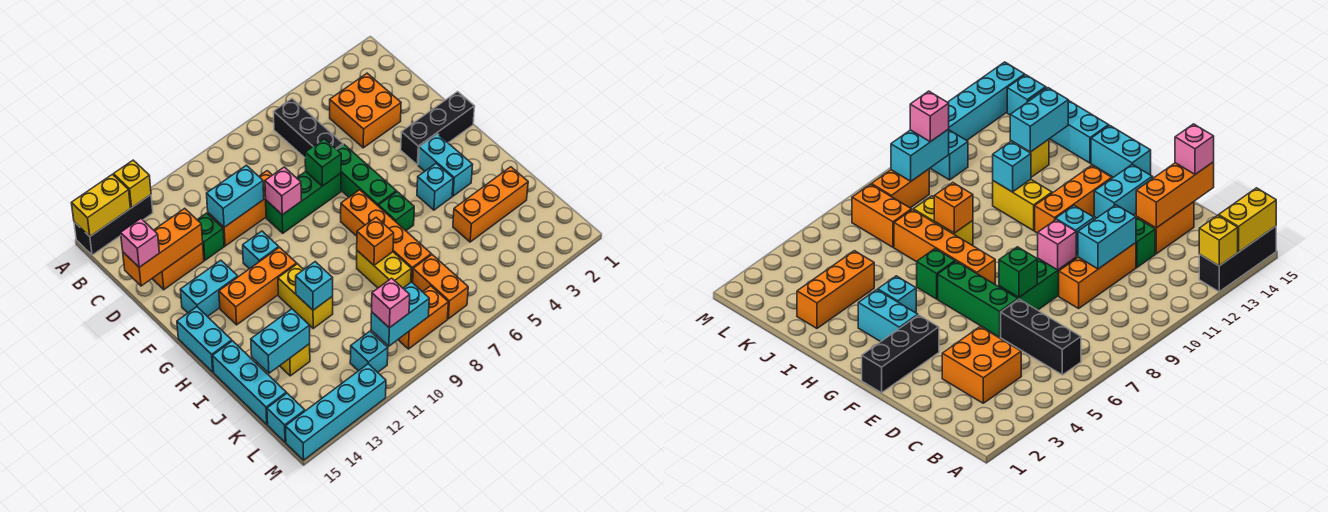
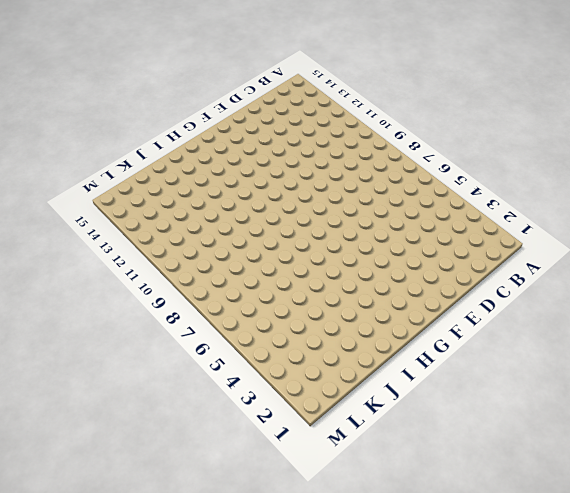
none -> black brick A13:A15 level 1
none -> black brick B6:D6 level 1
none -> orange brick C3:D4 level 1
none -> orange brick D9:D11 level 1

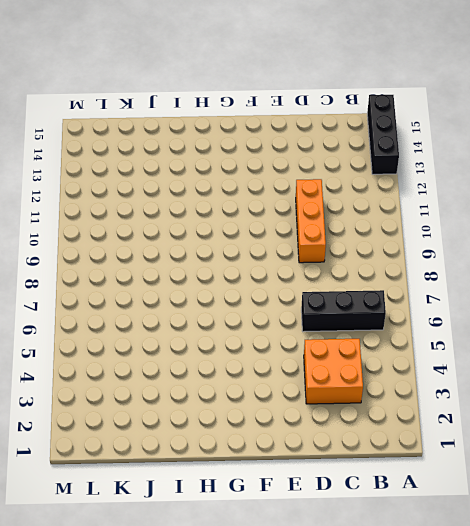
none -> green brick D12 level 1
none -> orange brick D13:D14 level 1
none -> green brick E6:G6 level 1
none -> green brick E7:E9 level 1

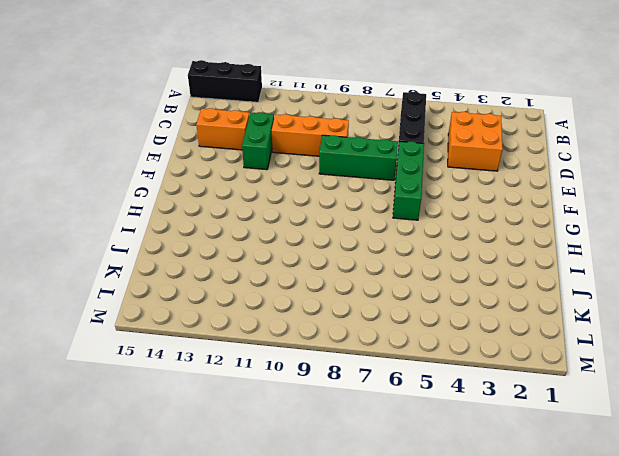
green brick D12:E12 level 1 -> green brick D12 level 1
none -> black brick F1:F3 level 1
none -> cyan brick F11 level 1
none -> cyan brick F13:F14 level 1
none -> cyan brick G3:H3 level 1

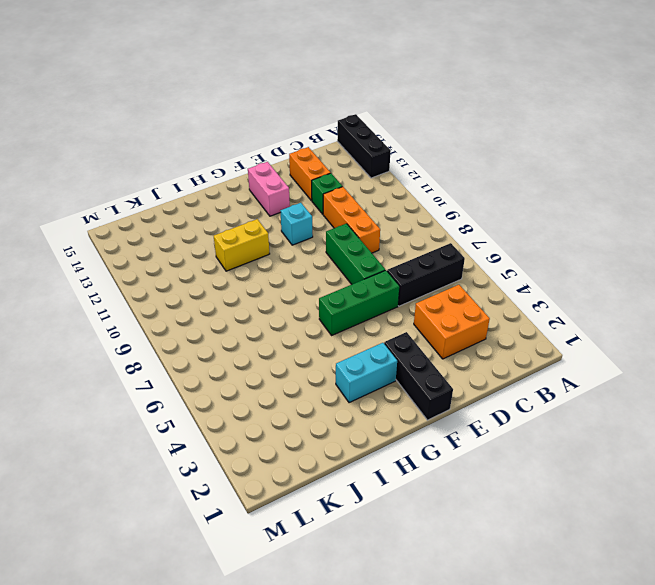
pink brick F13:F14 level 1 -> cyan brick F13:F14 level 1
none -> orange brick G7:J7 level 1
none -> orange brick G11:G13 level 1
none -> cyan brick G15:H15 level 1
none -> cyan brick H4 level 1

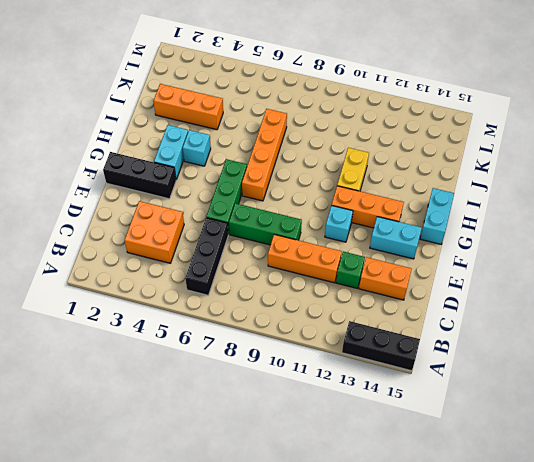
none -> green brick H6 level 1
none -> yellow brick I8:J8 level 1
none -> cyan brick I15:K15 level 1
none -> yellow brick J13 level 1

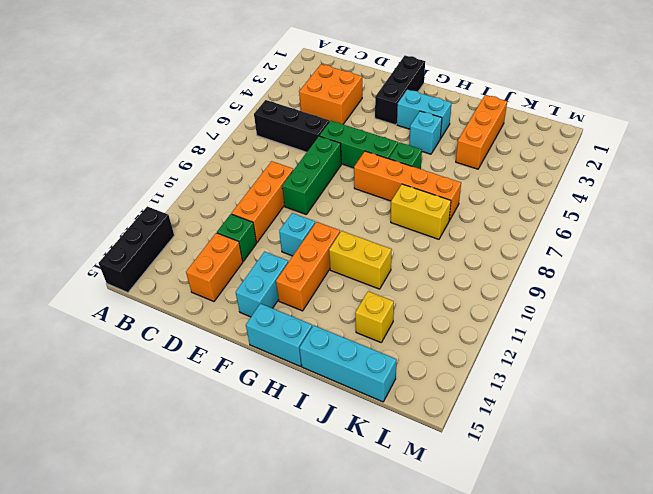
none -> orange brick K7:L7 level 1
none -> orange brick L8:L9 level 1
none -> cyan brick L11 level 1
none -> cyan brick L15 level 1

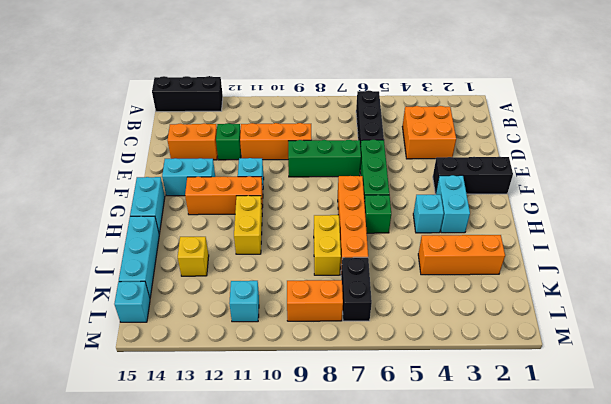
black brick K7:L7 level 1 -> orange brick K7:L7 level 1
none -> cyan brick M12:M15 level 1
none -> yellow brick A13 level 2
none -> yellow brick A14:A15 level 2
none -> cyan brick D10:D11 level 2

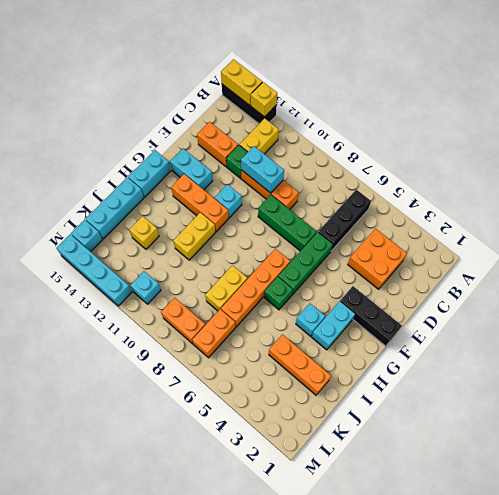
yellow brick B12:C12 level 1 -> none
none -> orange brick D13:D15 level 2
none -> green brick E7 level 2
none -> pink brick E9 level 2
none -> orange brick I8 level 2

